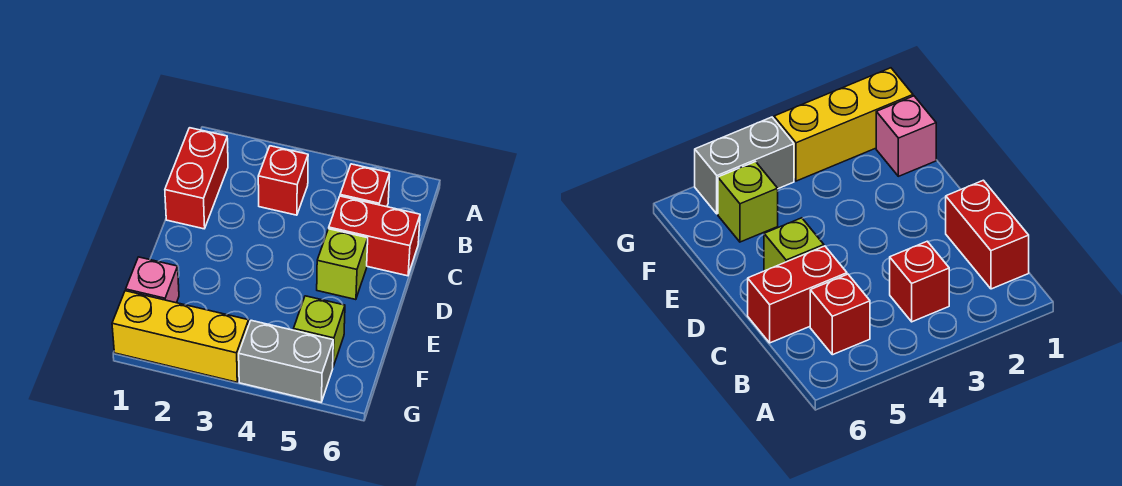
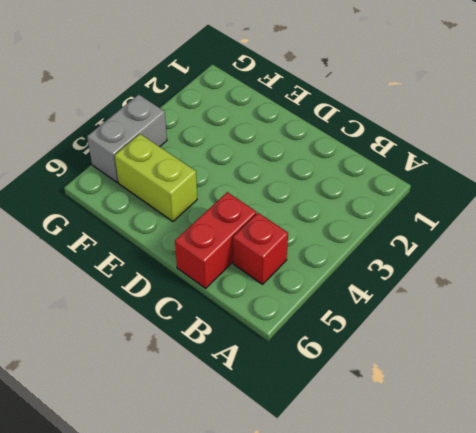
lime brick E5:F5 level 1 -> lime brick F5 level 1
none -> red brick B1:C1 level 1
none -> red brick B3 level 1

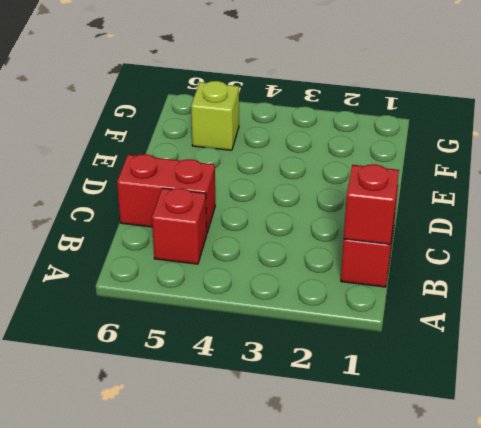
red brick B1 level 2 -> red brick B3 level 1
none -> lime brick D5 level 1
none -> pink brick F1 level 1

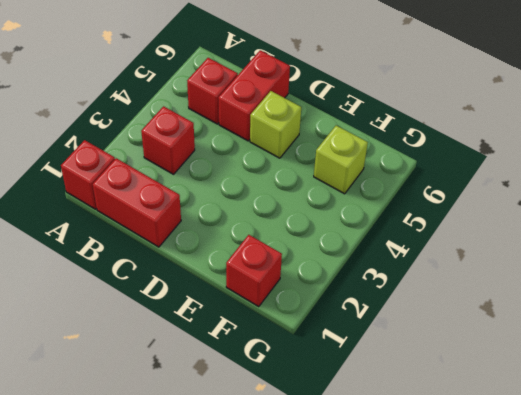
red brick A1 level 1 -> none
red brick F1 level 1 -> pink brick F1 level 1
none -> yellow brick G1:G3 level 1
none -> grey brick G4:G5 level 1

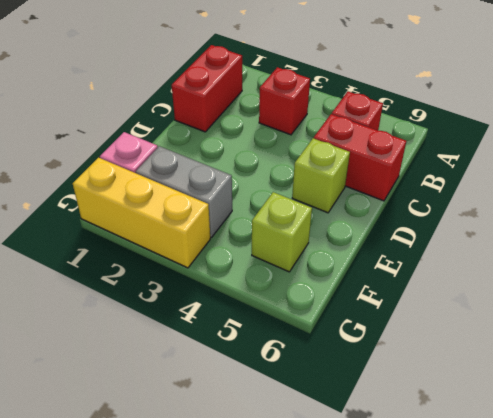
grey brick F2:F3 level 1 -> grey brick G4:G5 level 1

